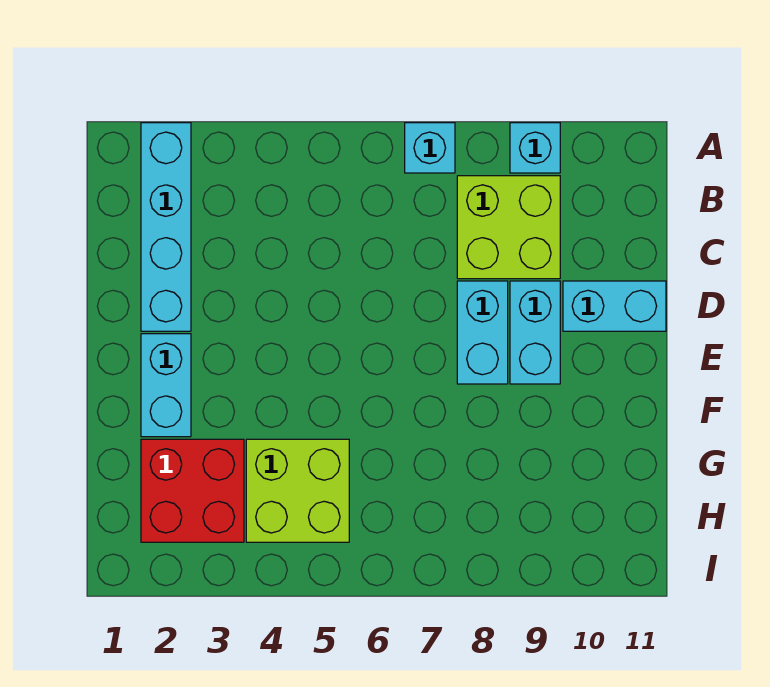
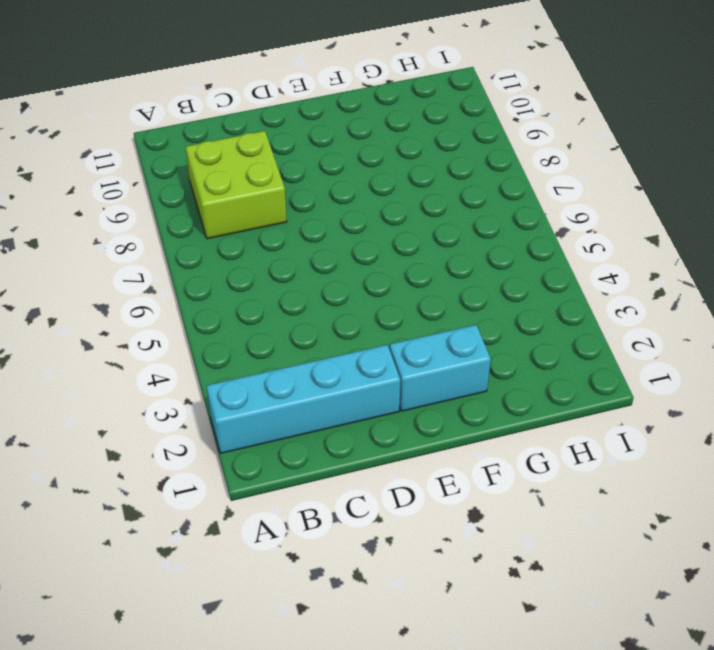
none -> cyan brick A7 level 1
none -> cyan brick A9 level 1

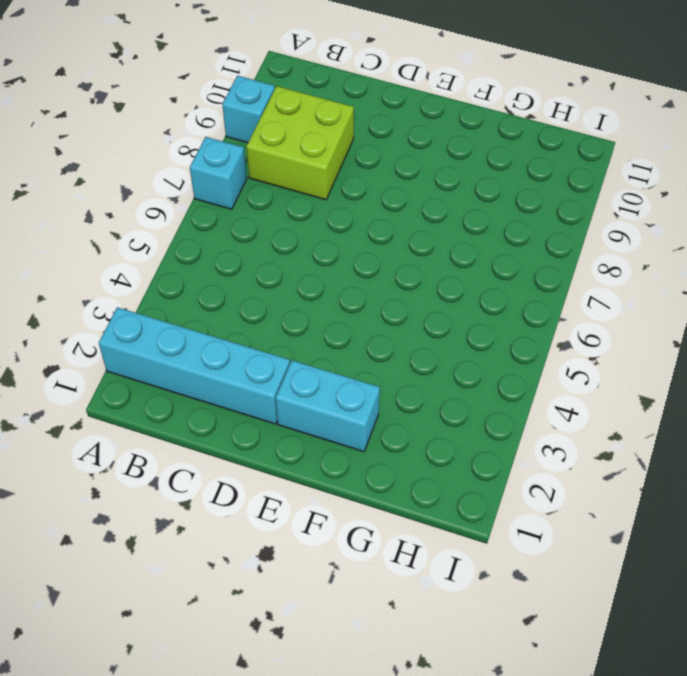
none -> cyan brick D8:E8 level 1
none -> cyan brick D9:E9 level 1

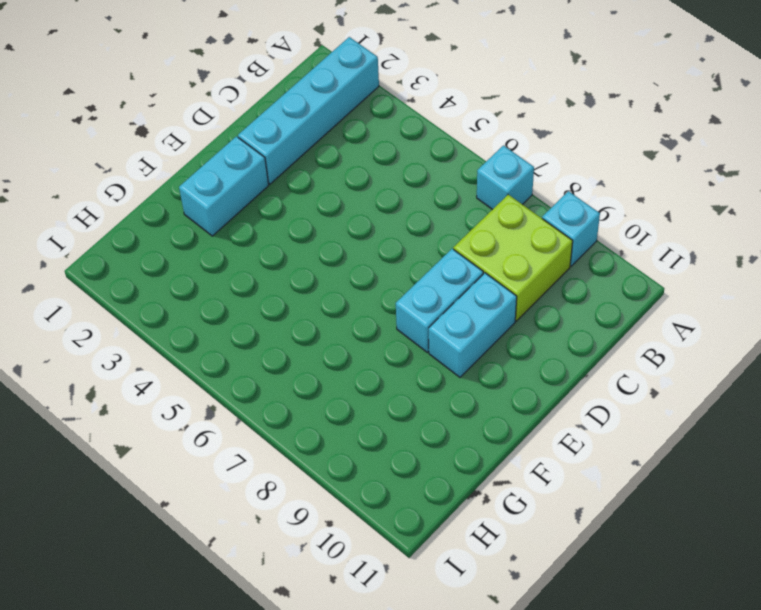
none -> cyan brick D10:D11 level 1
none -> red brick G2:H3 level 1

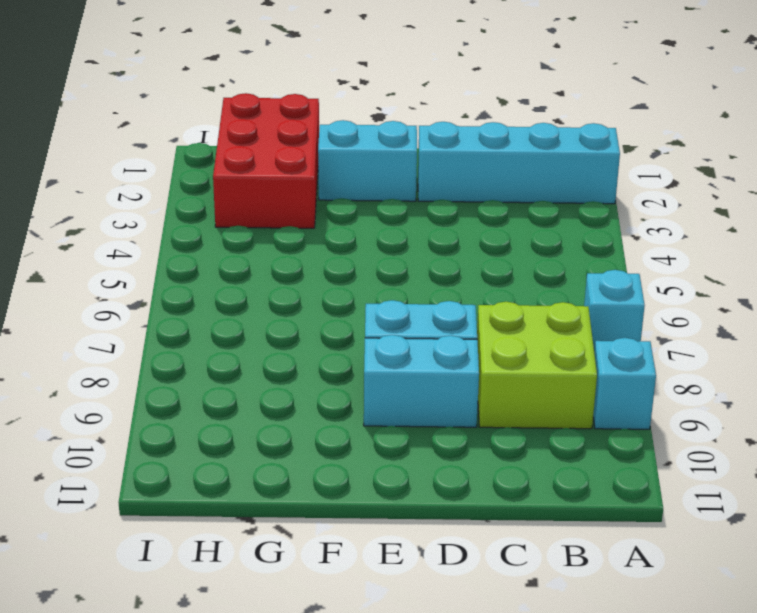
red brick G1:H3 level 1 -> red brick G2:H3 level 1
none -> cyan brick D10:D11 level 1
none -> lime brick G4:H5 level 1

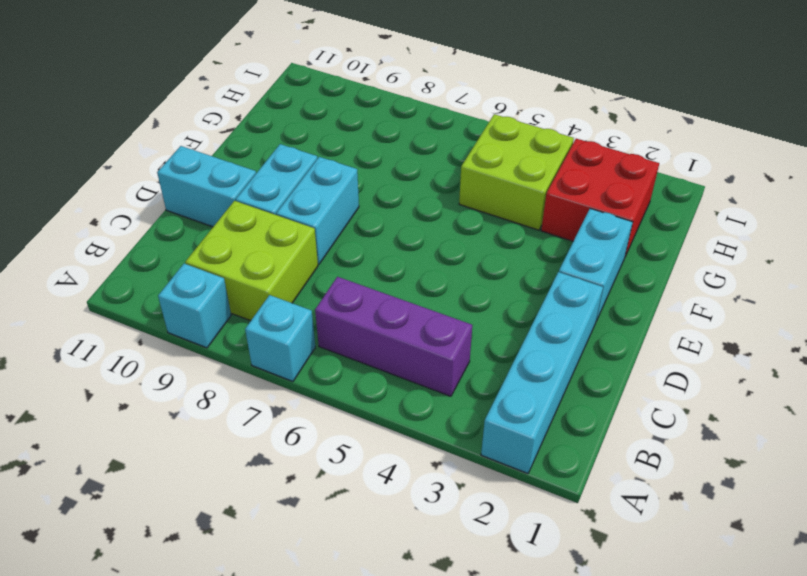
purple brick B4:B6 level 1 -> none

